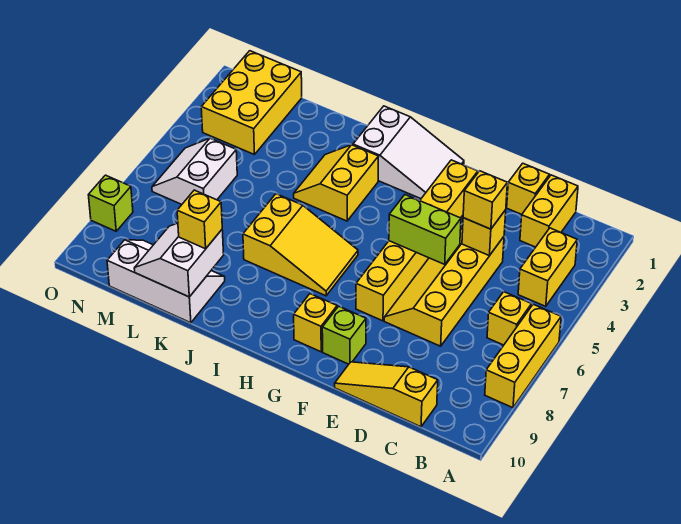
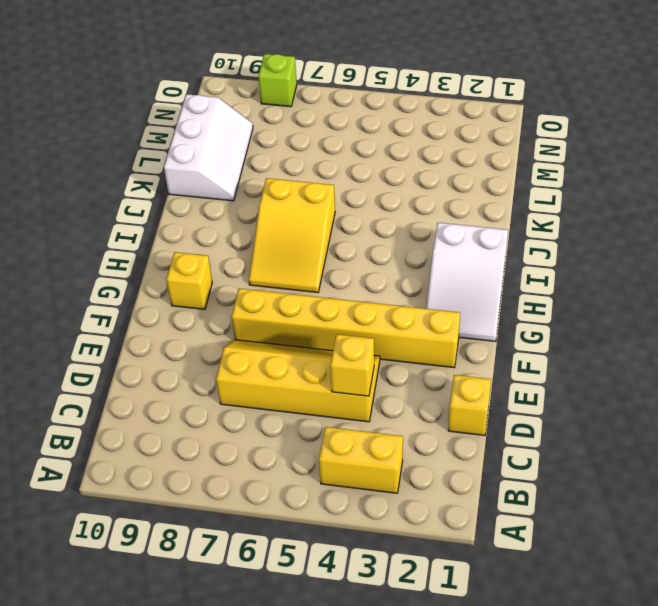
none -> yellow brick A6:A8 level 1
none -> yellow brick B6 level 1
none -> yellow brick C1:C2 level 1

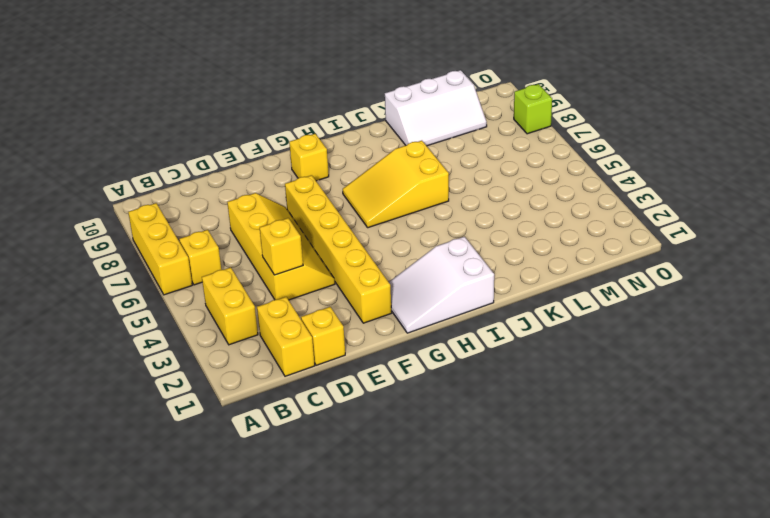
none -> yellow slope C10:E10 level 1 top C
none -> lime brick F9 level 1
none -> yellow slope I3:J4 level 1 top I

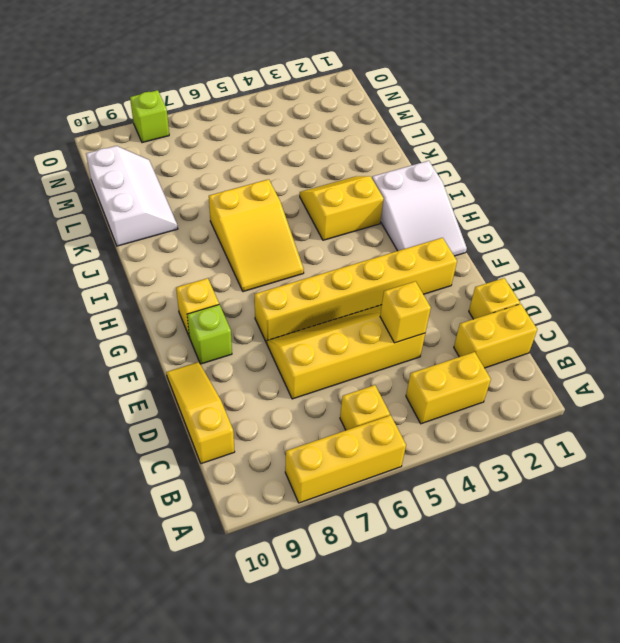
none -> yellow brick M1:N3 level 1
none -> white slope M5:N6 level 1 top M
none -> lime brick E5:F5 level 2

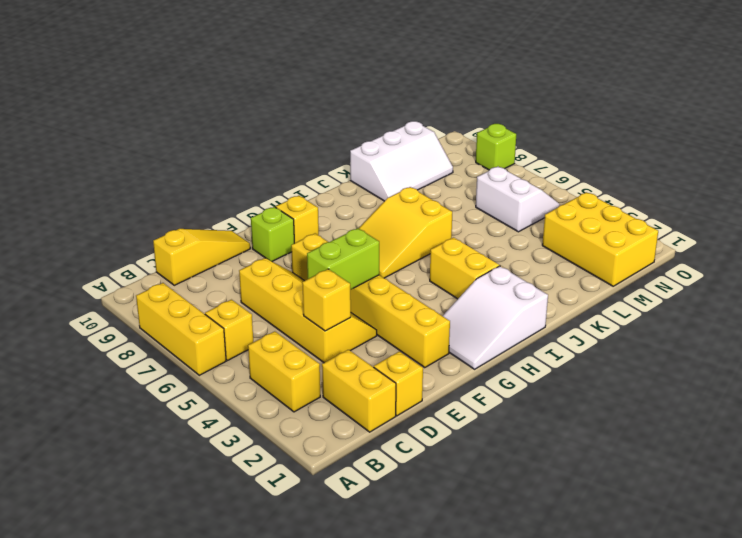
none -> white slope K9:L10 level 2 top K
none -> yellow brick D4 level 3
none -> yellow brick K9 level 3

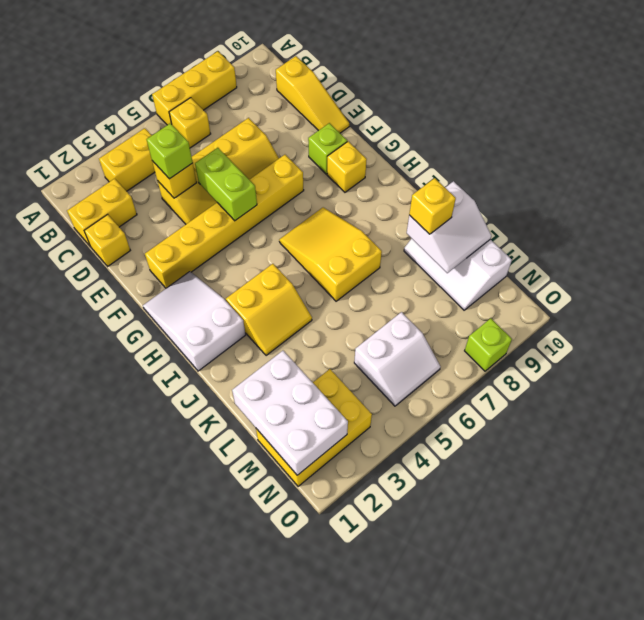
lime brick D4 level 3 -> yellow brick D4 level 3
white brick L1:N2 level 2 -> none

